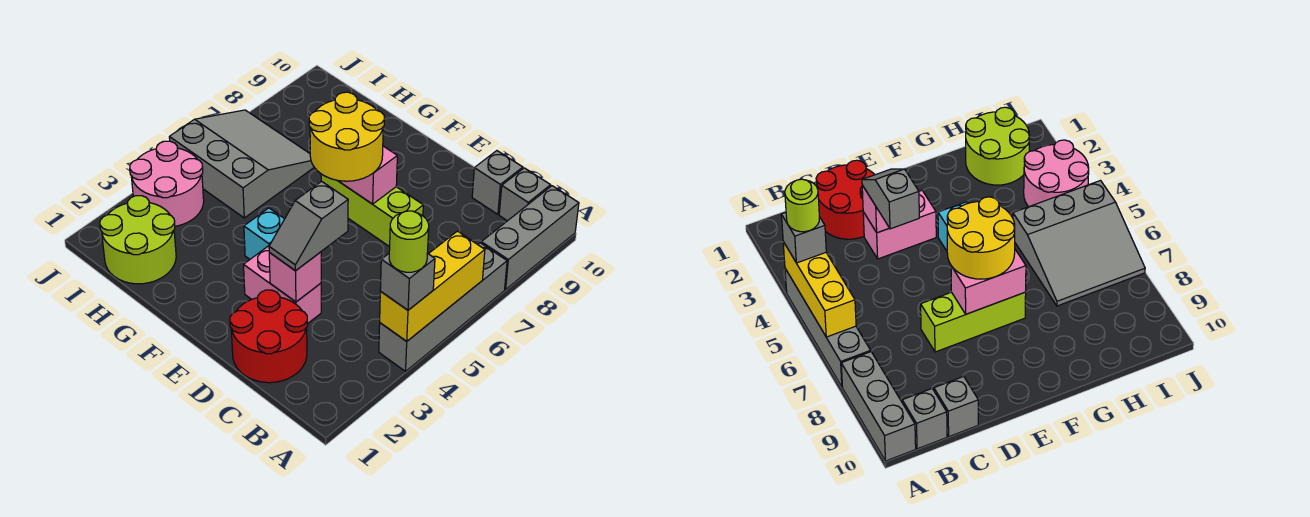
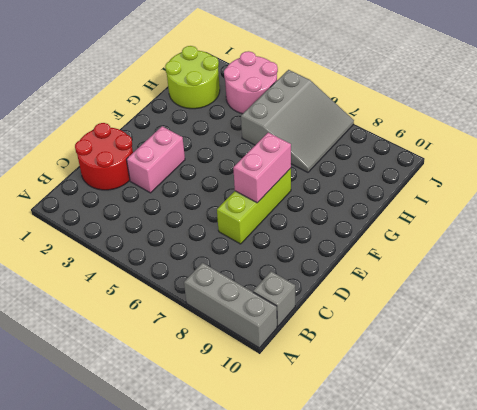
none -> grey brick A4:A7 level 1
none -> grey brick C10 level 1
none -> cyan brick F4 level 1

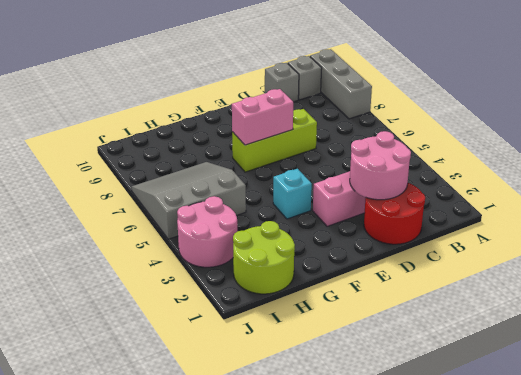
pink round brick C2:D3 level 2 -> pink brick D3 level 2
none -> grey brick A4:A7 level 1
none -> yellow brick A4:A6 level 2
none -> grey brick A4 level 3

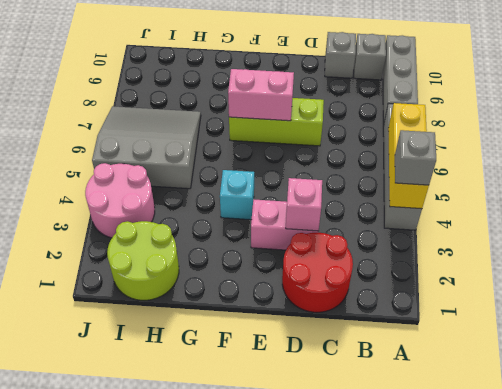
none -> grey slope D3:D4 level 3 top 4
none -> yellow round brick E6:F7 level 3
none -> lime round brick A4 level 4

